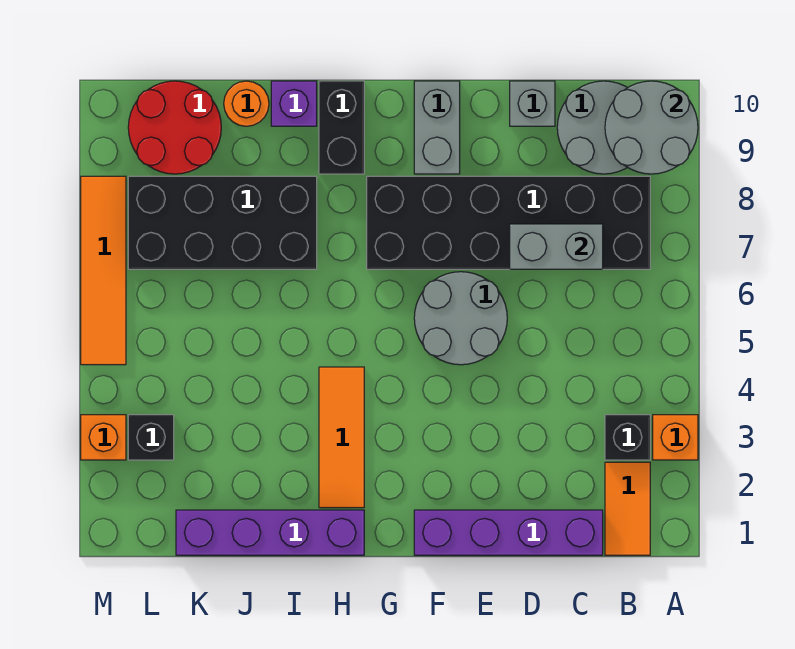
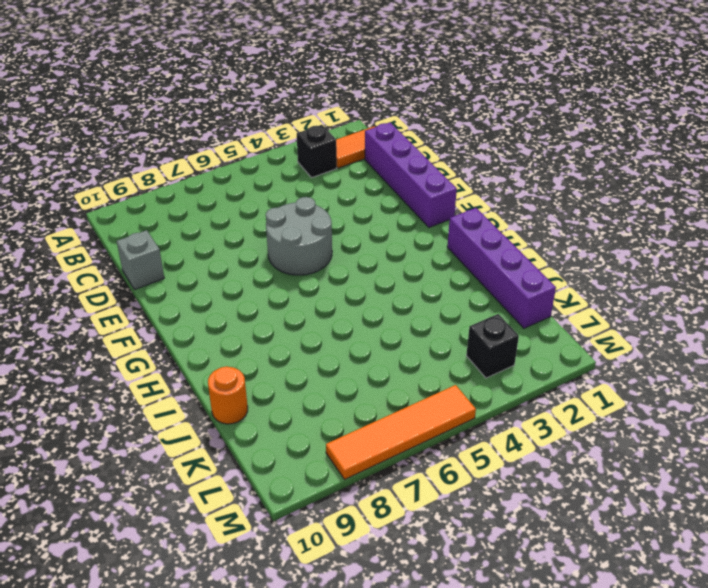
none -> orange brick A3 level 1
none -> black brick B7:G8 level 1
none -> grey round brick B9:C10 level 1

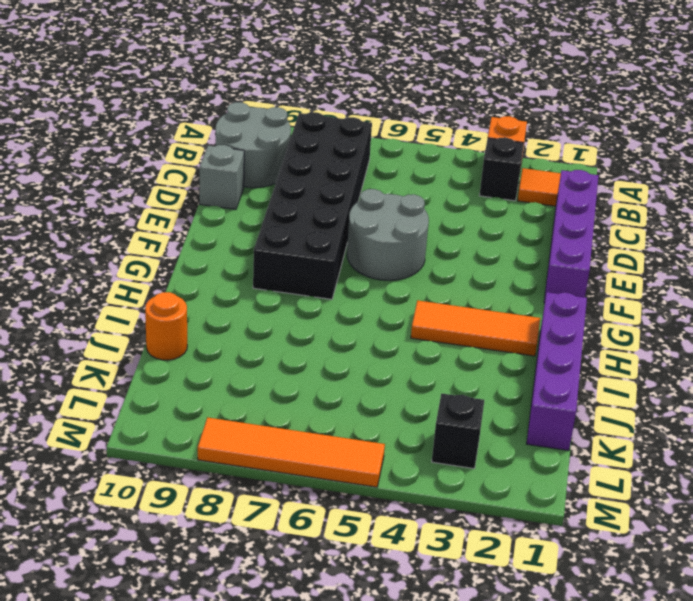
none -> grey brick F9:F10 level 1
none -> black brick H9:H10 level 1
none -> black brick I7:L8 level 1

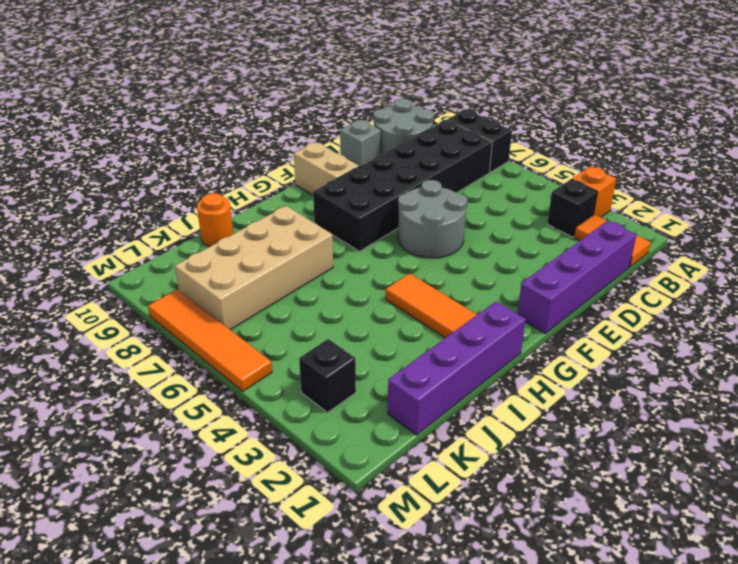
black brick A7:A8 level 1 -> black brick H9:H10 level 1
tan brick F9:F10 level 1 -> grey brick F9:F10 level 1
tan brick I7:L8 level 1 -> black brick I7:L8 level 1
none -> purple brick I10 level 1
none -> red round brick K9:L10 level 1
none -> orange brick M3 level 1

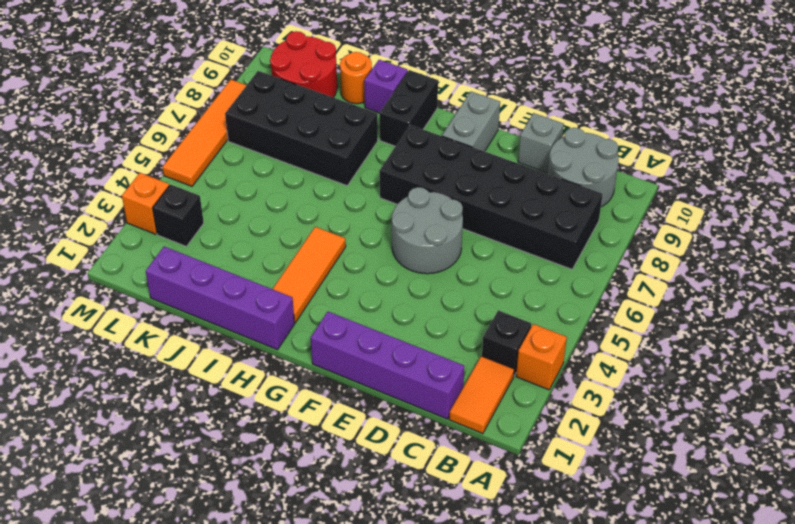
none -> grey round brick A9:B10 level 2
none -> grey brick C7:D7 level 2

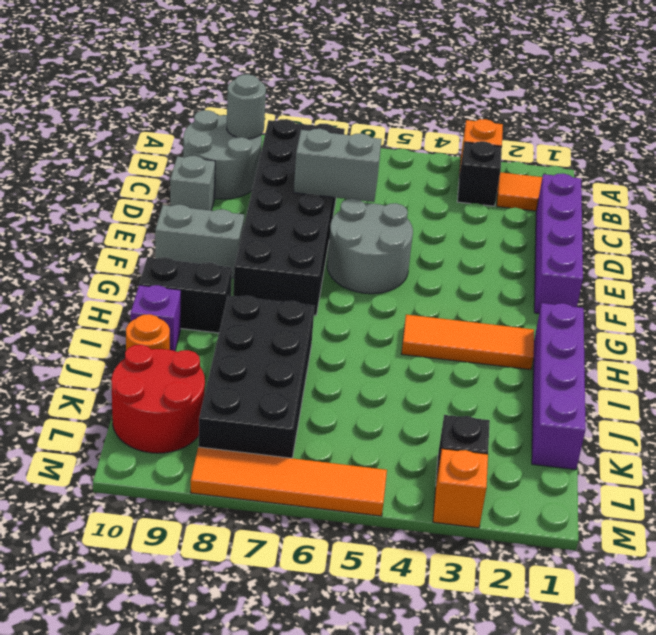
grey round brick B9 level 2 -> grey round brick A9:B10 level 2
grey brick D6:D7 level 2 -> grey brick C7:D7 level 2

